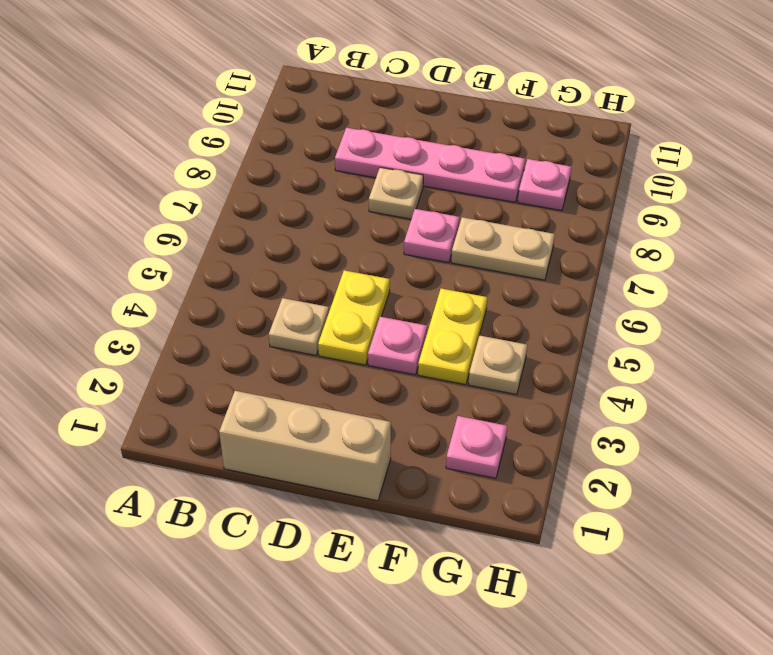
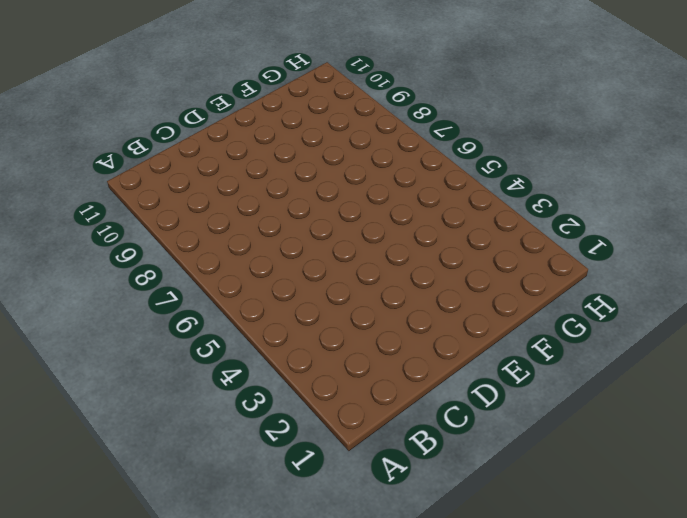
none -> tan brick C1:E1 level 1
none -> tan plate C4 level 1
none -> pink plate C9:F9 level 1

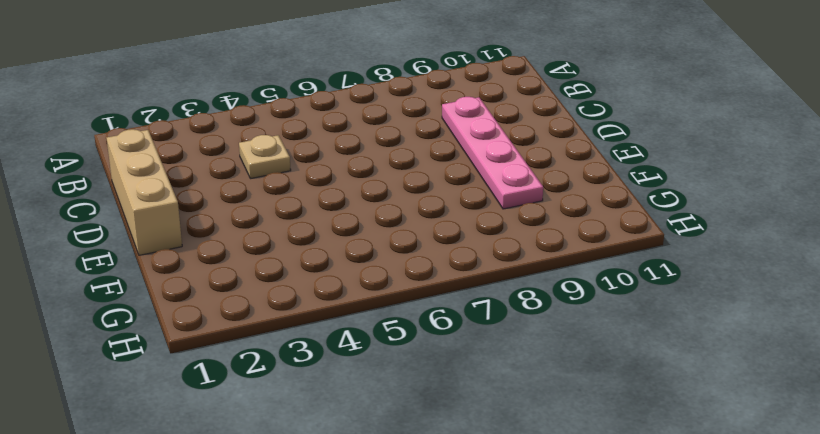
none -> yellow plate D4:D5 level 1
none -> tan plate D8 level 1
none -> pink plate E4 level 1

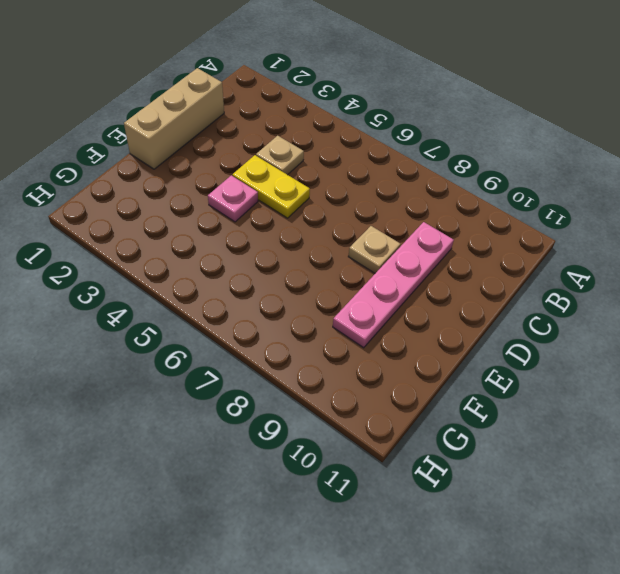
none -> pink plate E7 level 1
none -> yellow plate F4:F5 level 1
none -> tan plate F7:G7 level 1

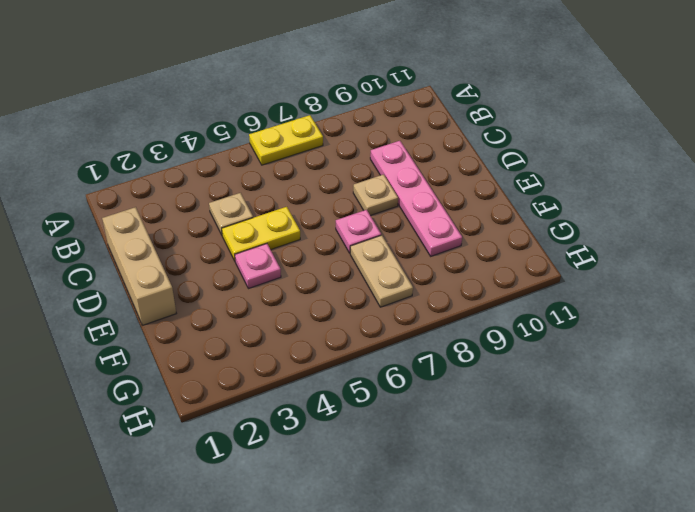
yellow plate A6:A7 level 1 -> yellow plate F4:F5 level 1
none -> pink plate G2 level 1
none -> tan plate G4 level 1
none -> pink plate G9 level 1

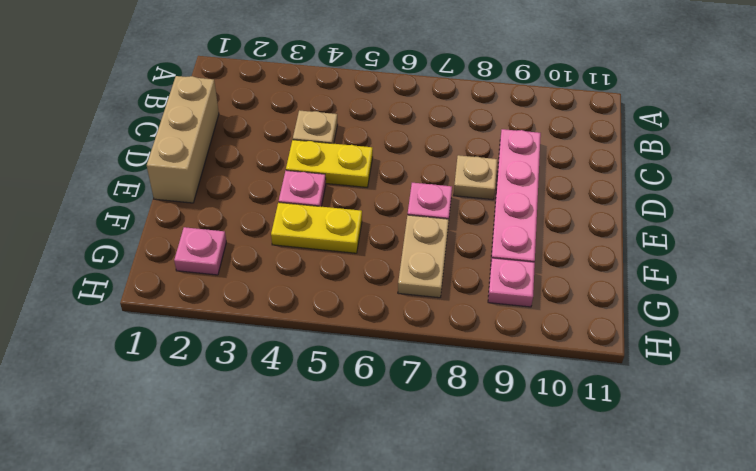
none -> tan plate G4 level 1

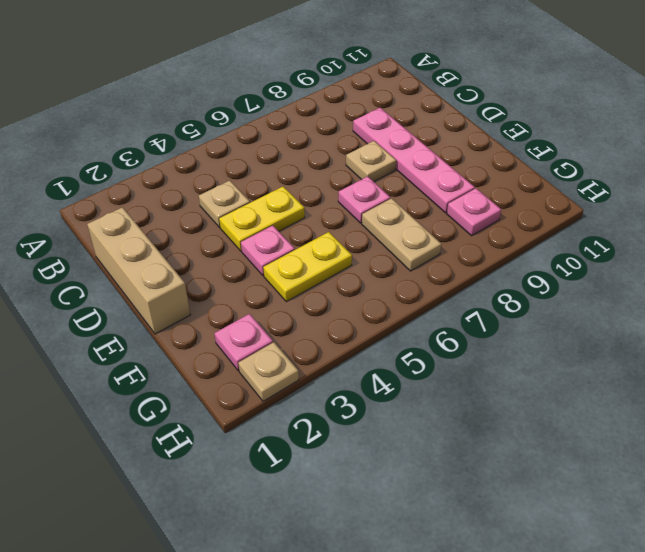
tan plate H2 level 1 -> tan plate G4 level 1

